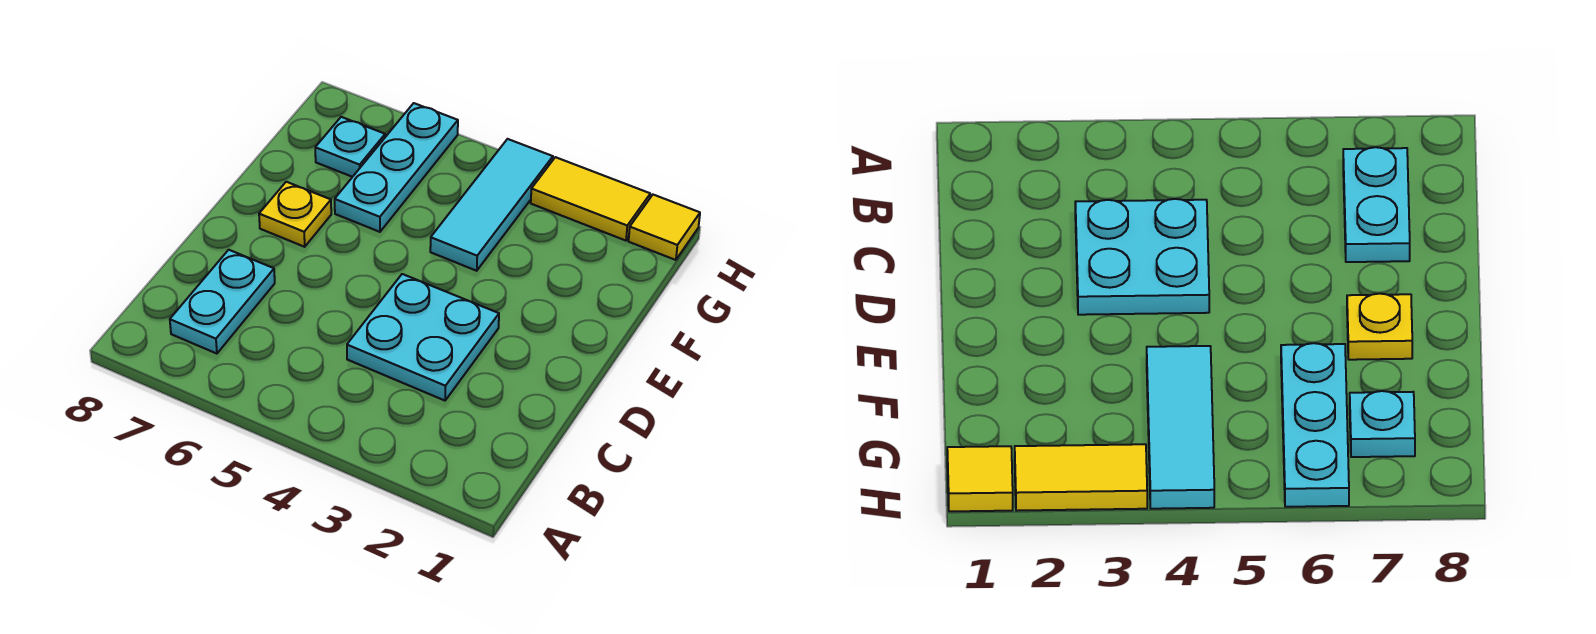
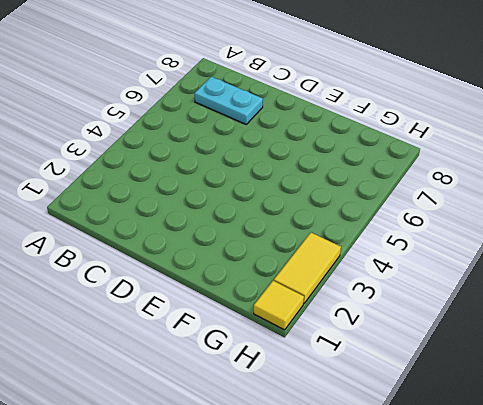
none -> cyan plate C3:D4 level 1
none -> yellow plate E7 level 1

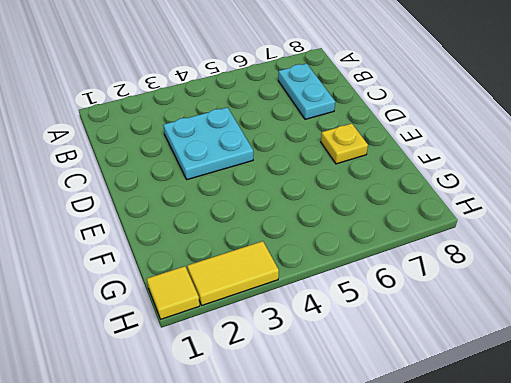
none -> cyan tile F4:H4 level 1
none -> cyan plate F6:H6 level 1

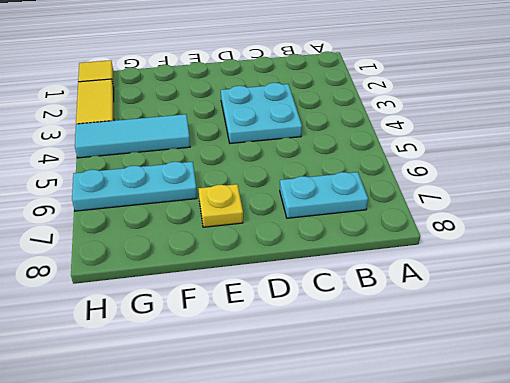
none -> cyan plate G7 level 1

